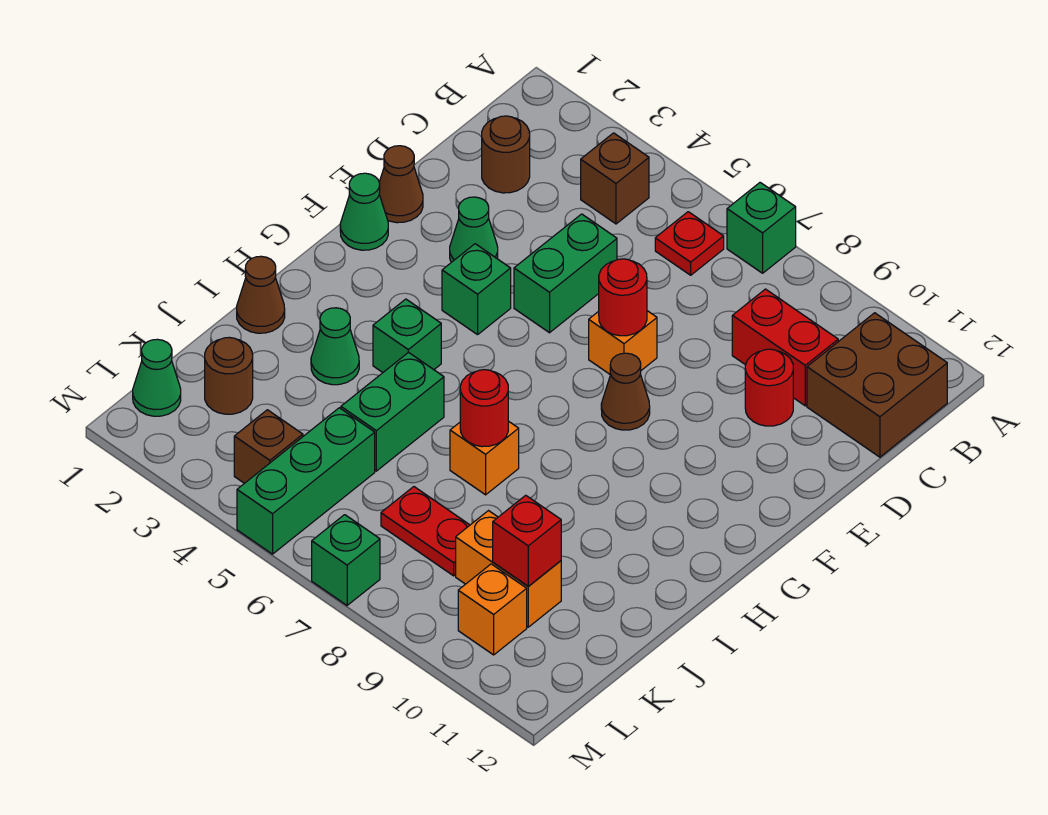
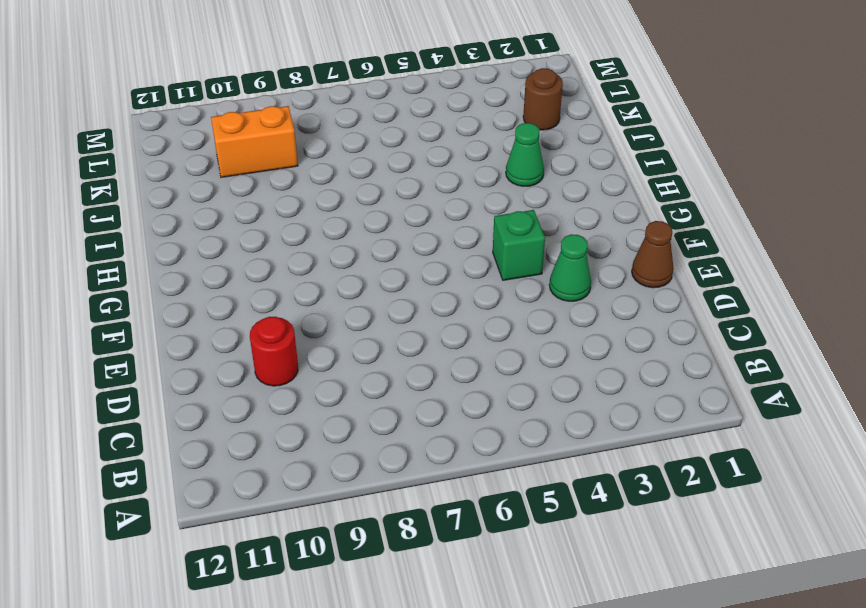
none -> green brick A7 level 1
none -> brown brick B4 level 1
none -> red plate B6 level 1
none -> brown brick B11:C12 level 1

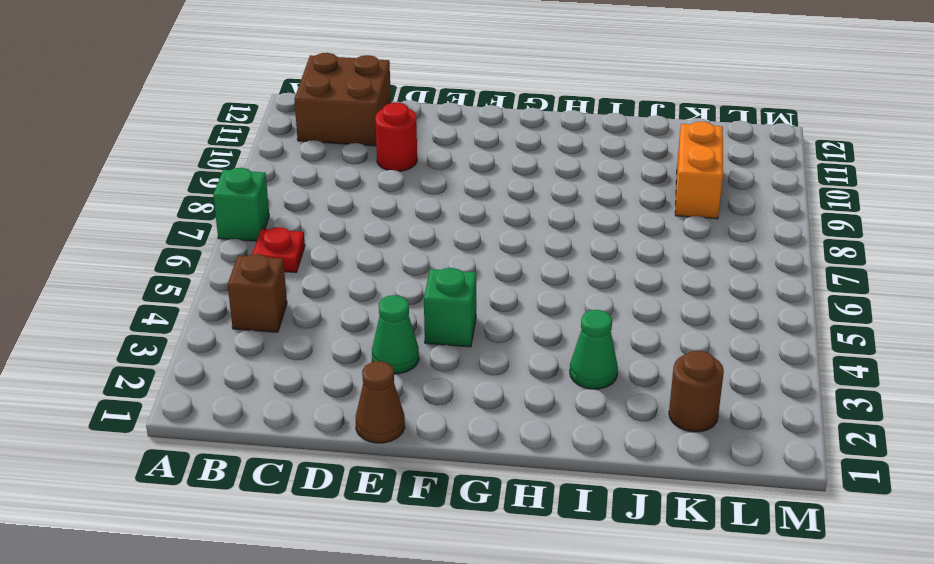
none -> brown round brick C2 level 1
none -> red brick C9:C10 level 1
none -> green brick D5:E5 level 1
none -> orange brick E7 level 1

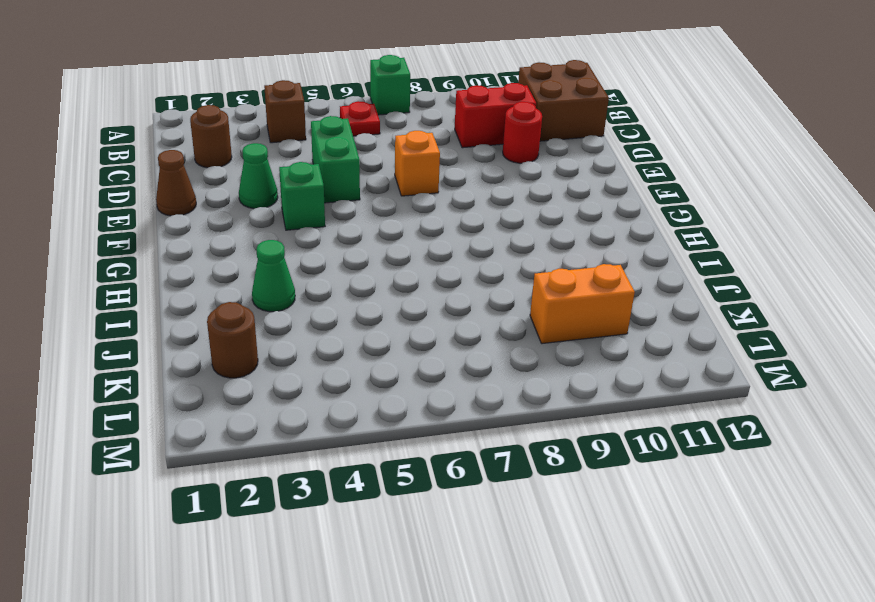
none -> green cone F1 level 1
none -> brown cone F8 level 1
none -> green brick H4 level 1
none -> brown cone I1 level 1

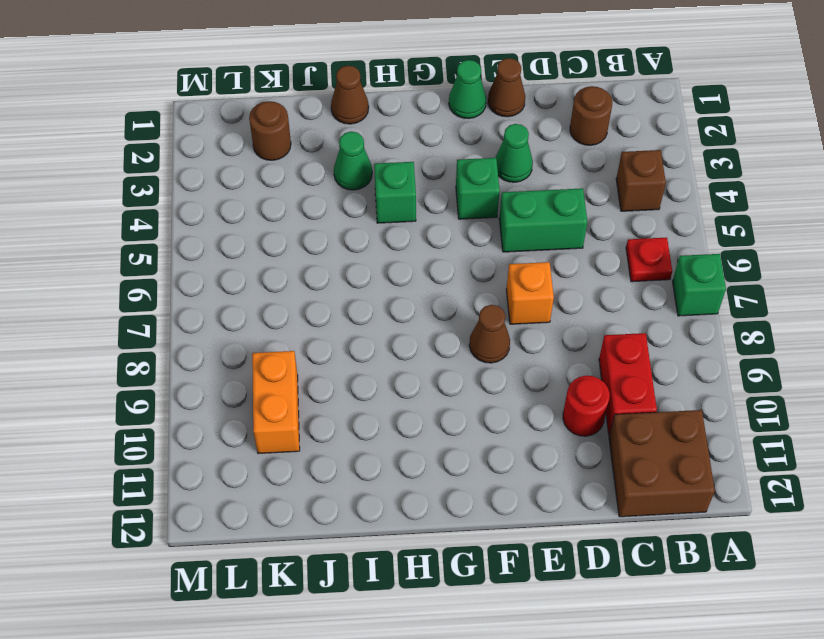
none -> green brick I5:J5 level 1
none -> orange brick I7 level 1
none -> green brick K5:M5 level 1
none -> red plate K7:K8 level 1

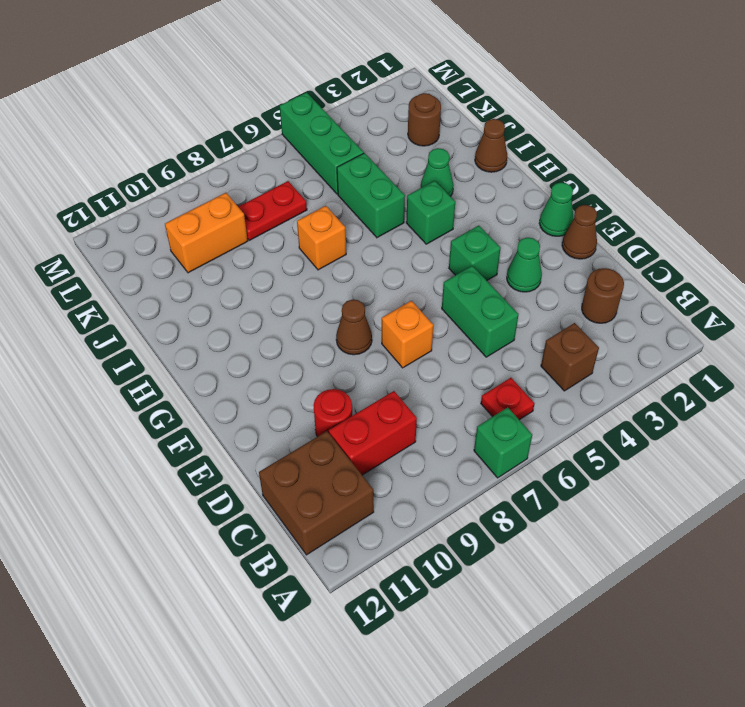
none -> green cone L1 level 1
none -> brown brick L4 level 1
none -> orange brick L10 level 1
none -> green brick M7 level 1

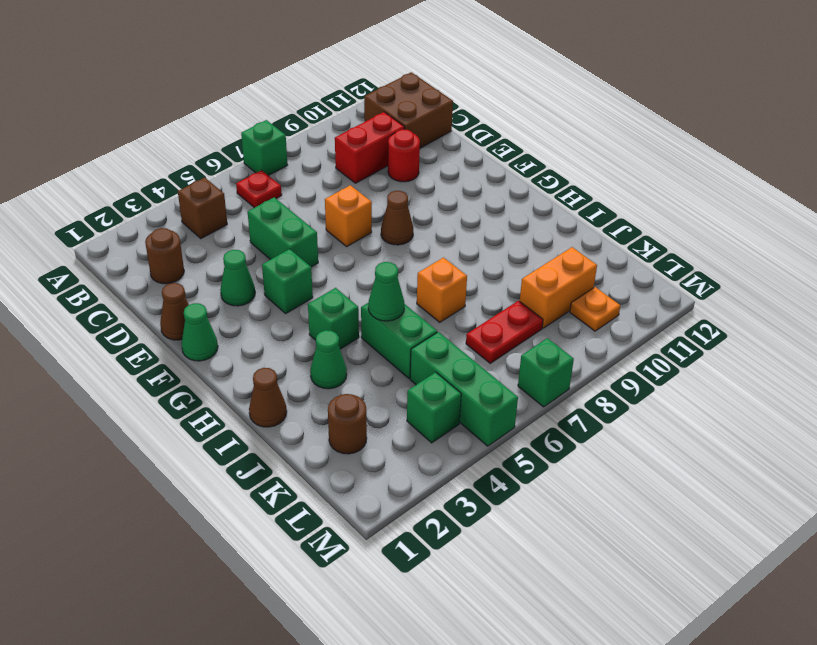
green cone I5 level 2 -> green cone L1 level 1
green brick L4 level 1 -> brown brick L4 level 1
orange plate L10 level 1 -> orange brick L10 level 1
none -> red round brick E7 level 2
none -> red round brick I7 level 2
none -> red brick K10 level 2

